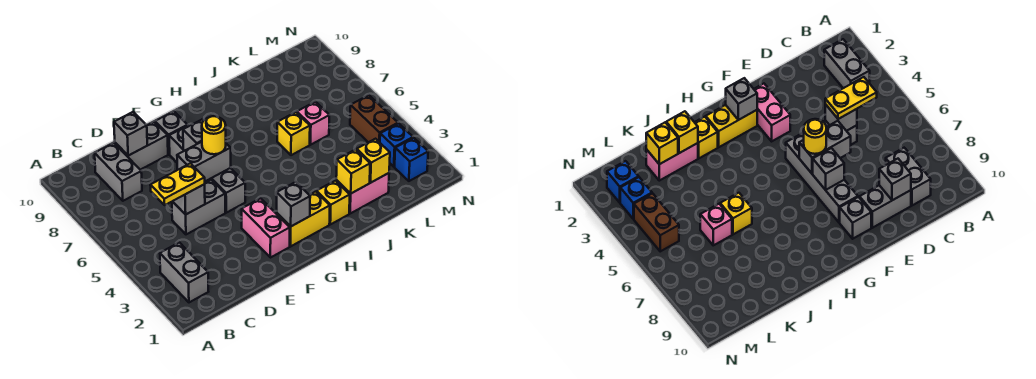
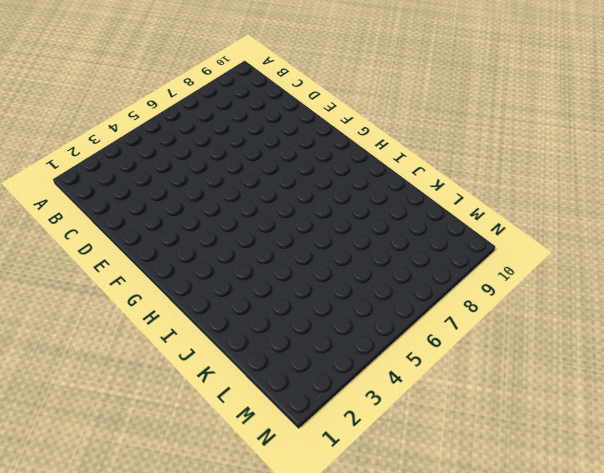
none -> grey brick B2:B3 level 1
none -> grey brick C8:C9 level 1
none -> grey brick D5:E5 level 1

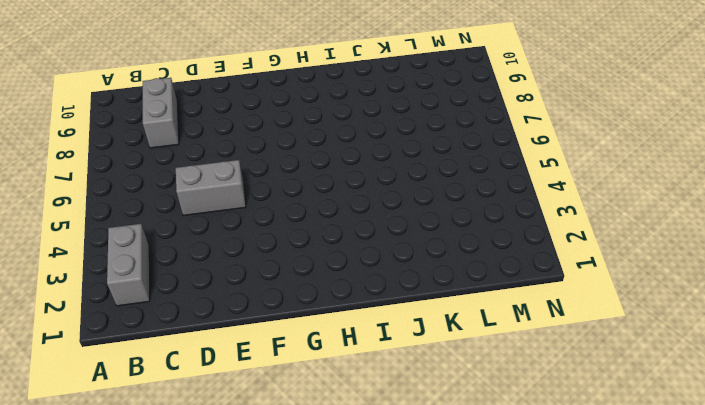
none -> grey brick D9:E9 level 1
none -> pink brick F2:F3 level 1
none -> grey brick F5:F8 level 1

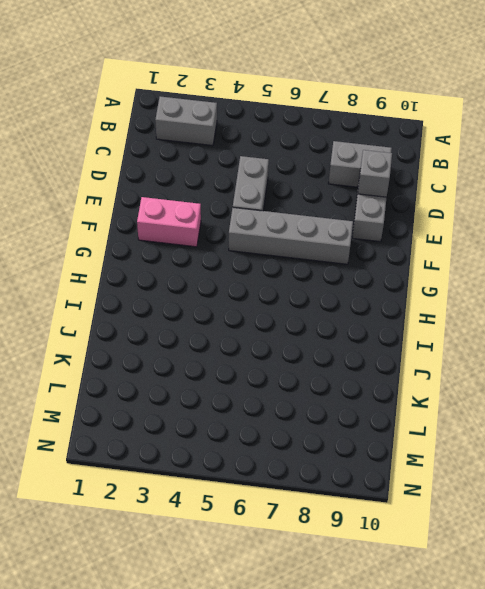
none -> grey brick F9 level 1
none -> yellow brick G2:H2 level 1
none -> yellow brick I2 level 1

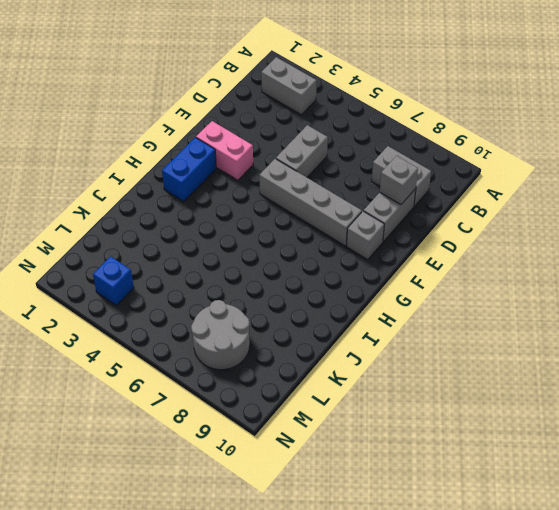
blue brick G2:H2 level 1 -> yellow brick G2:H2 level 1
grey round brick L7:M8 level 1 -> none
none -> yellow brick I2 level 1
none -> pink brick J2:K2 level 1
none -> yellow brick J6 level 1

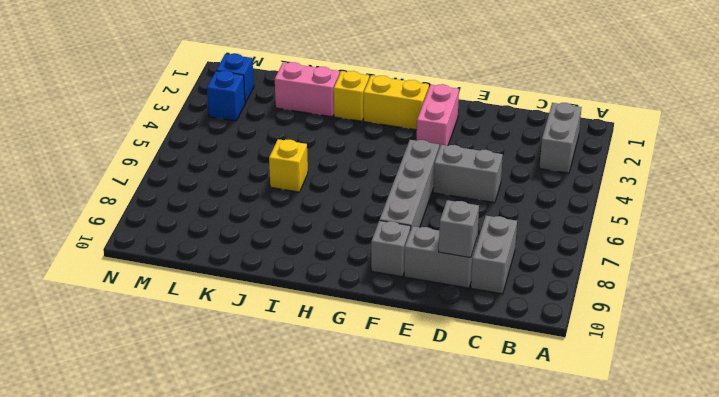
none -> pink brick K6 level 1
none -> brown brick M4:M5 level 1
none -> grey brick D5 level 2

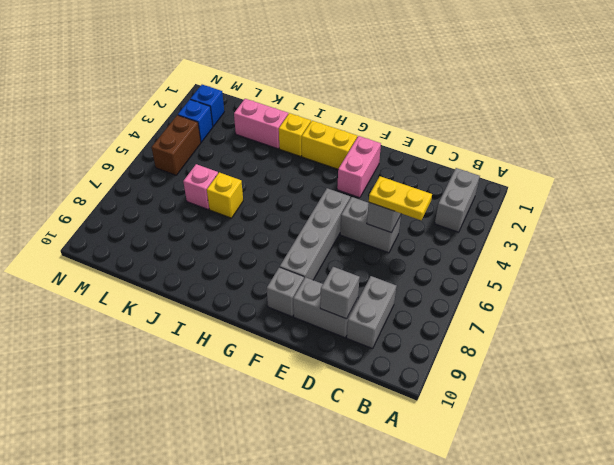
none -> grey brick E6:F6 level 2
none -> grey brick F7 level 2
none -> grey brick G2 level 2

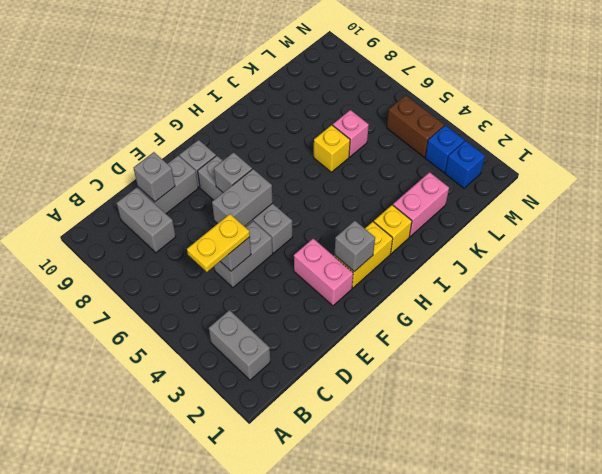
none -> yellow brick J2 level 2
none -> yellow brick K2 level 2
none -> yellow round brick F6 level 3

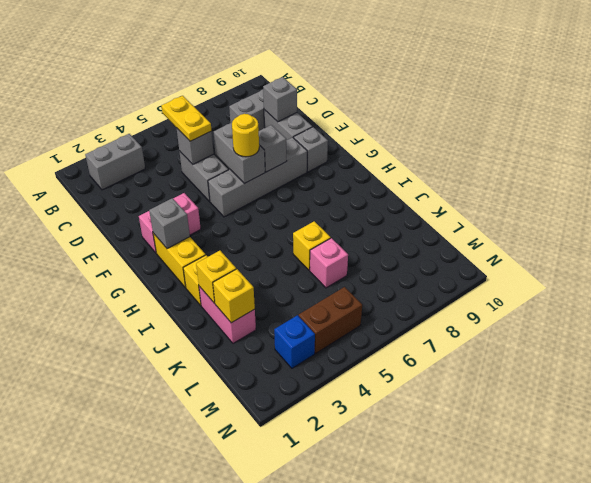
none -> blue brick M2 level 1

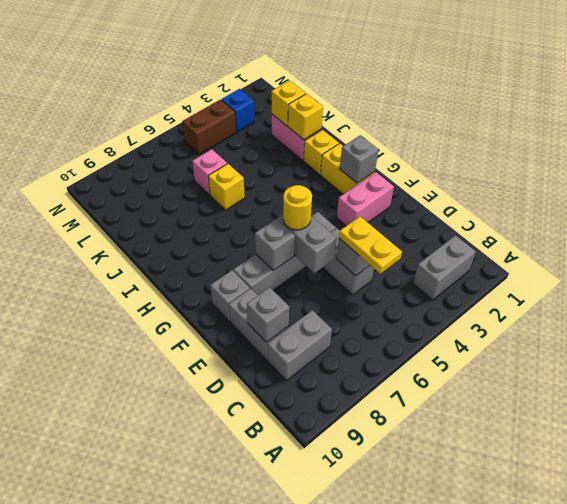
none -> blue brick M2 level 1

